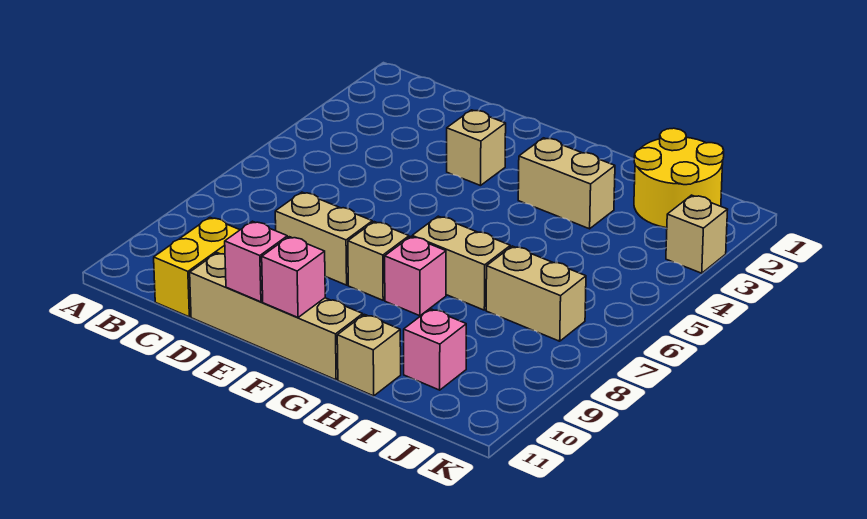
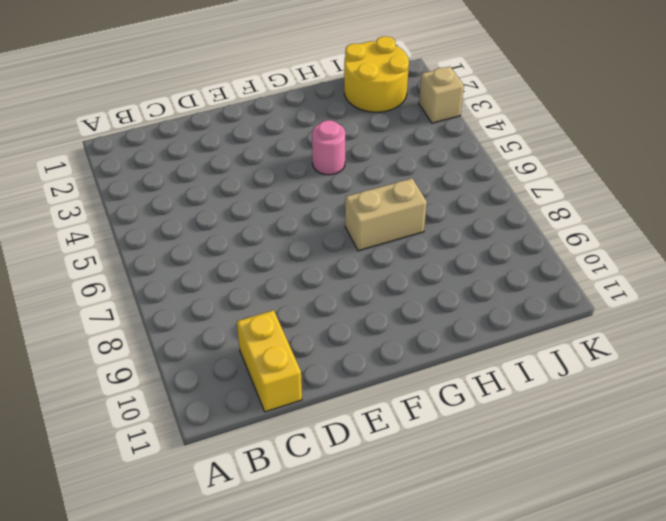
pink round brick G4 level 1 -> none
none -> tan brick D8:E8 level 1
none -> tan brick D11:G11 level 1
none -> tan brick E3 level 1

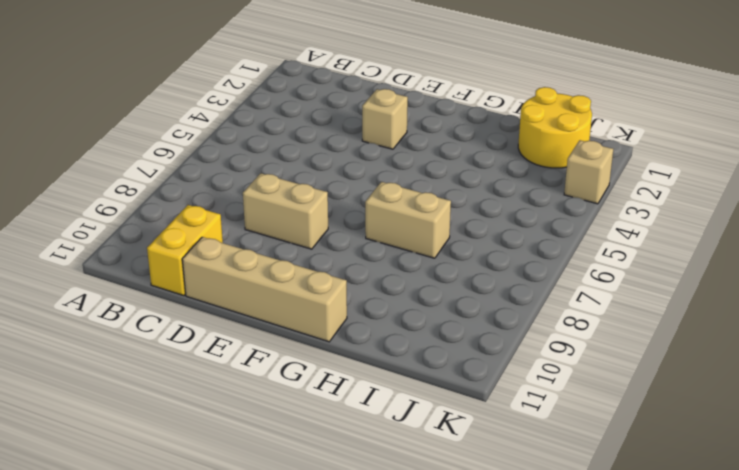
none -> tan brick F8 level 1
none -> tan brick G3:H3 level 1
none -> pink brick G8 level 1

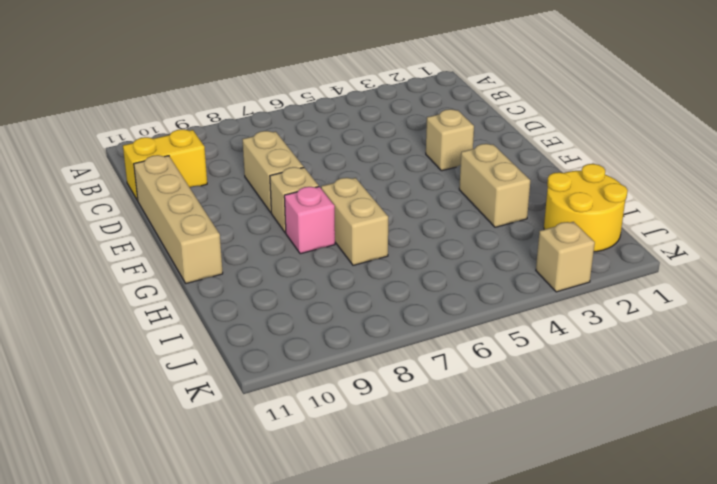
none -> tan brick H11 level 1
none -> tan brick I7:J7 level 1
none -> pink brick I10 level 1

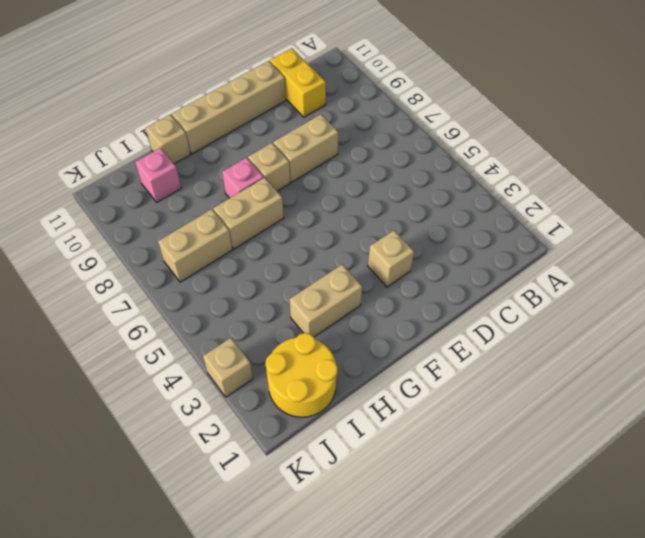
none -> pink brick E11 level 2
none -> pink brick F11 level 2

